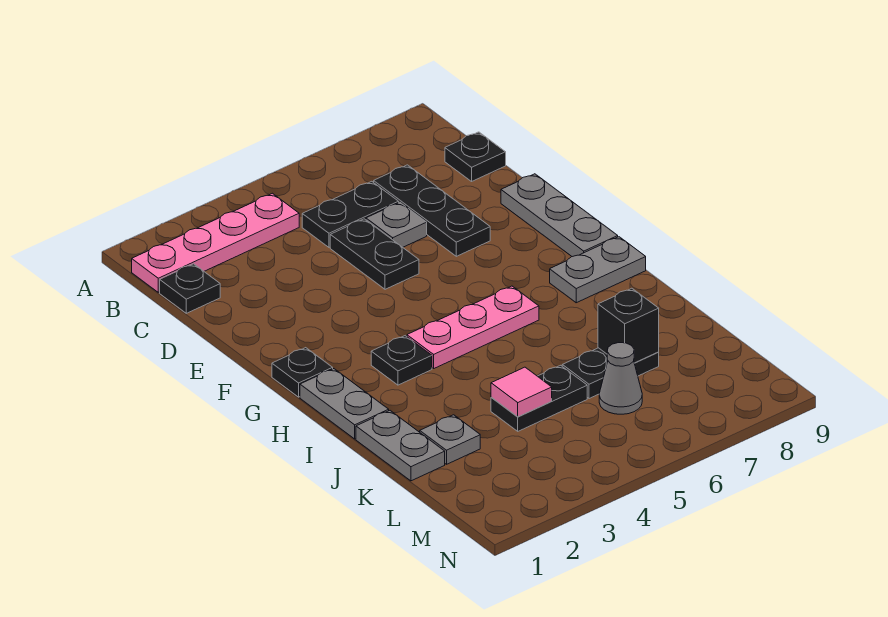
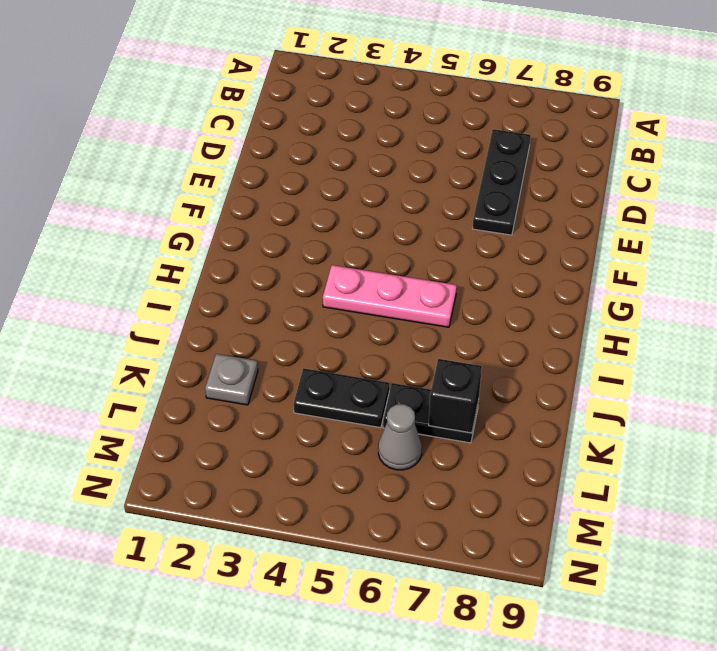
none -> pink plate B1:B4 level 1
none -> black plate C1 level 1
none -> black plate C5:C6 level 1

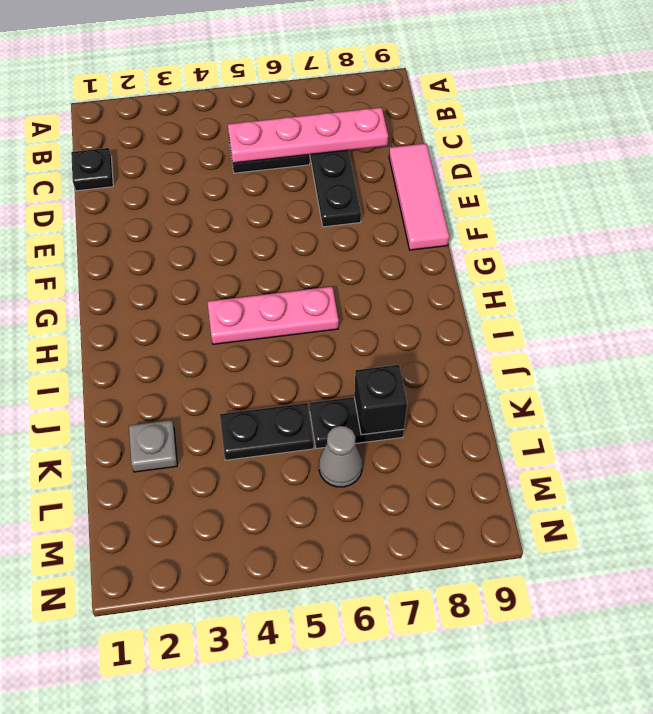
pink plate C5:C8 level 2 -> pink plate B1:B4 level 1
pink tile D9:F9 level 1 -> grey plate E9:G9 level 1
none -> black plate C9 level 1
none -> black plate D5:E5 level 1
none -> grey plate D6 level 1

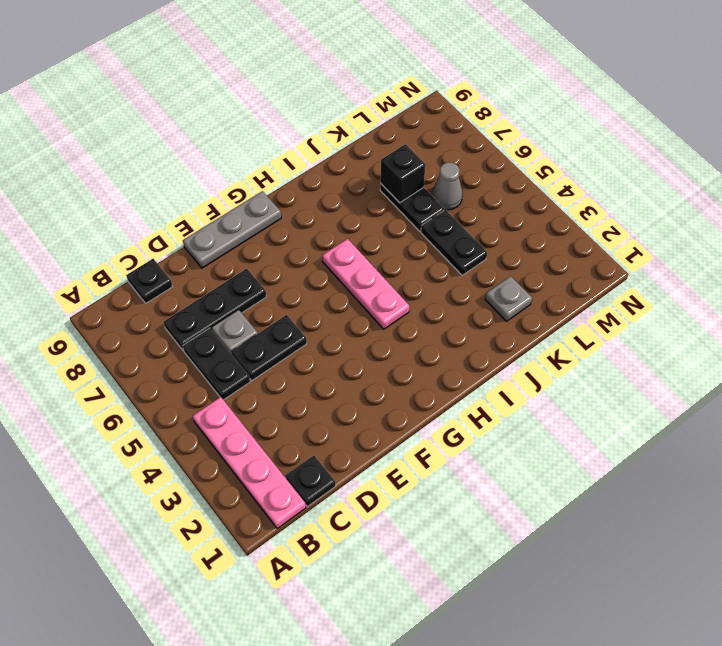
none -> black plate G1 level 1
none -> grey plate H1:I1 level 1
none -> black plate H3 level 1

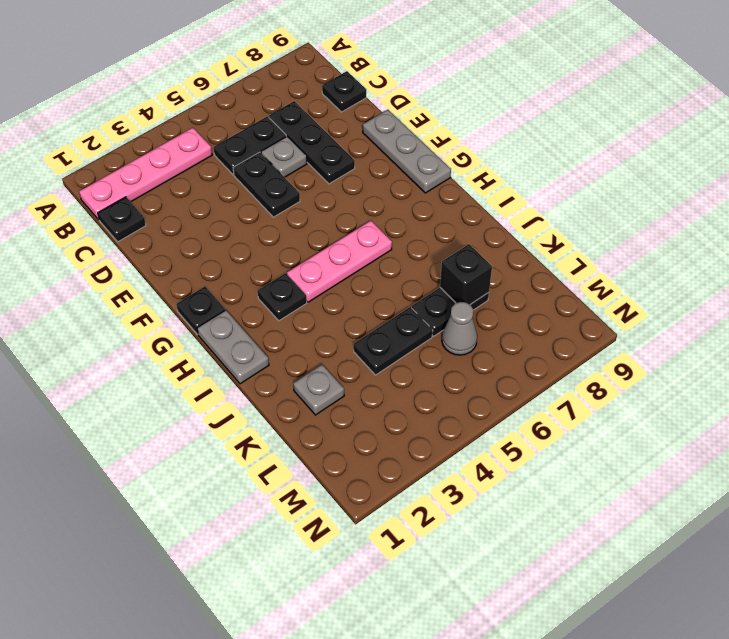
none -> grey plate H8:H9 level 1
none -> grey plate J1:K1 level 1
none -> pink tile K4 level 2

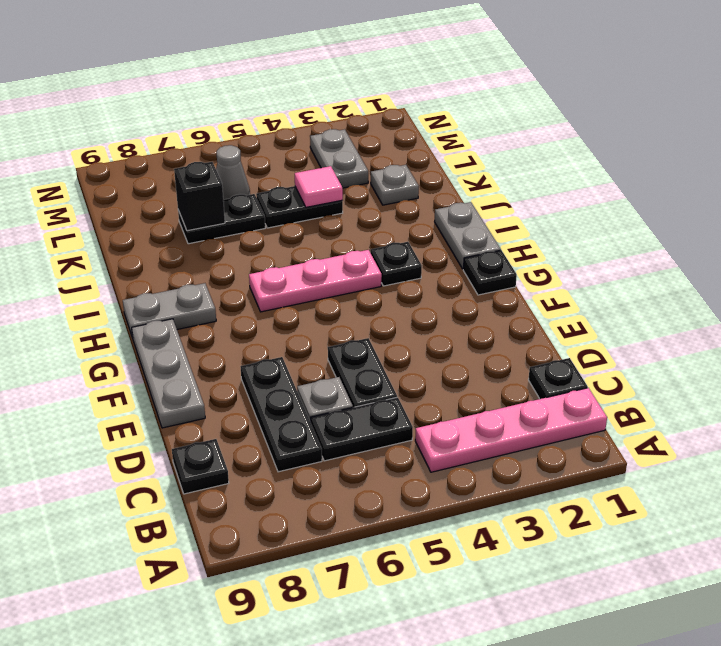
grey plate L3:M3 level 1 -> grey plate J1:K1 level 1

